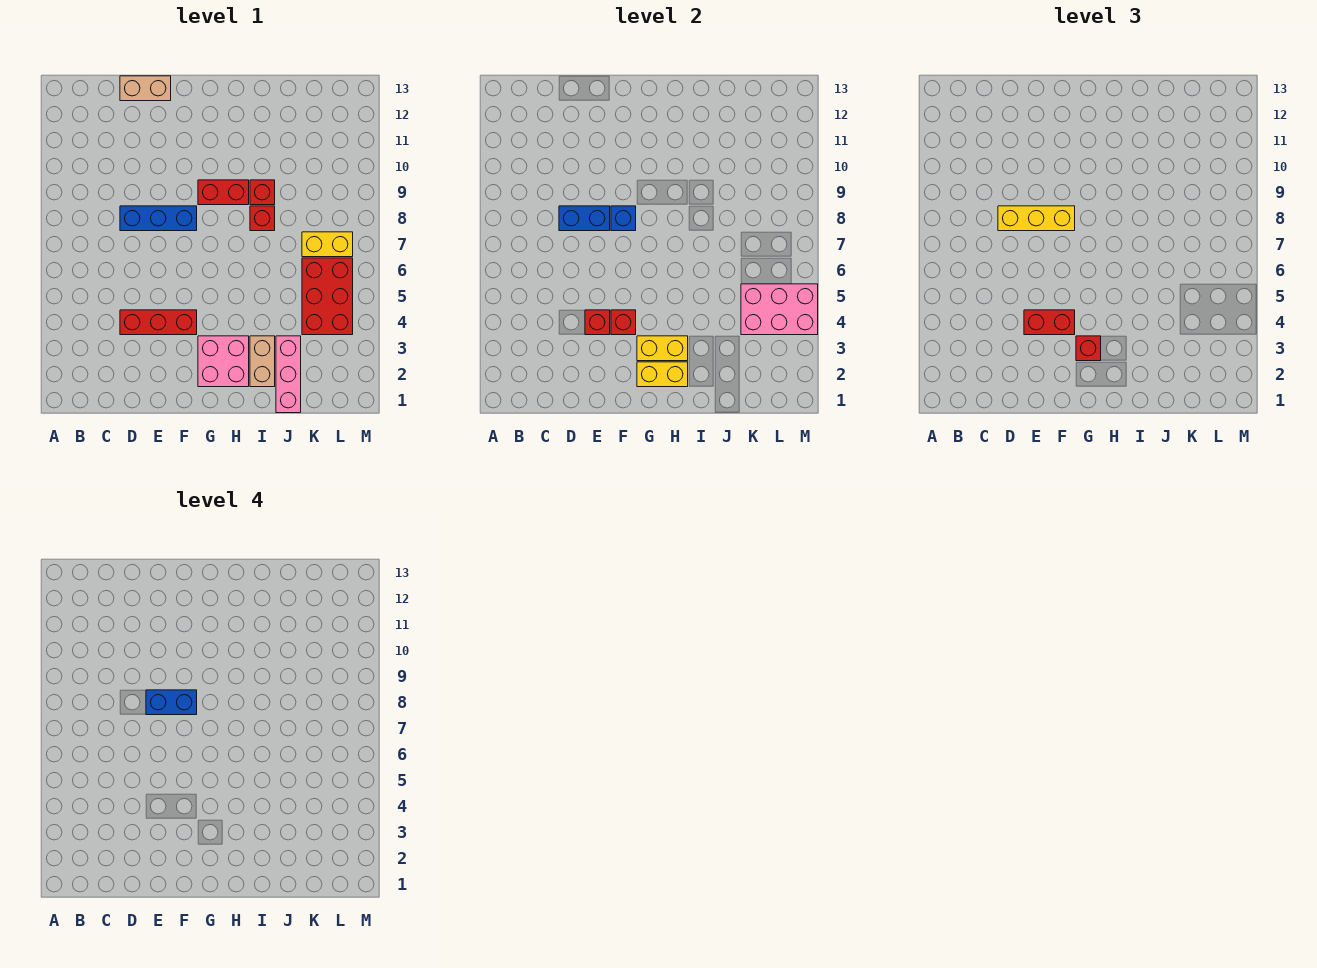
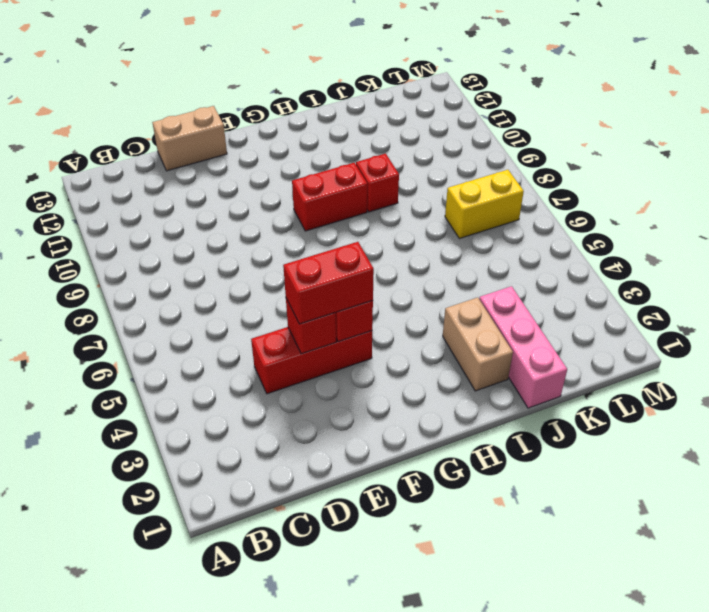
none -> blue brick D8:F8 level 1
none -> pink brick G2:H3 level 1
none -> red brick I8 level 1

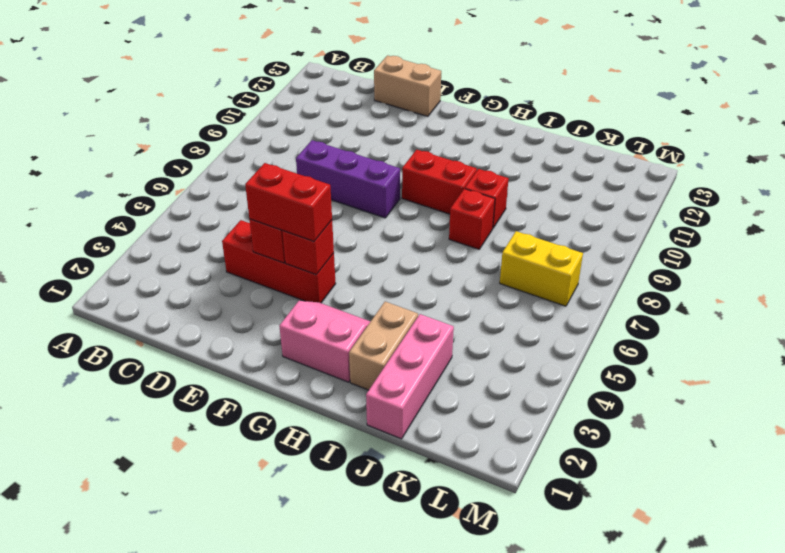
purple brick D8:F8 level 1 -> blue brick D8:F8 level 1
pink slope G2:H3 level 1 top 2 -> pink brick G2:H3 level 1
none -> red brick K4:L6 level 1
none -> blue brick D8:E8 level 2
none -> blue brick F8 level 2

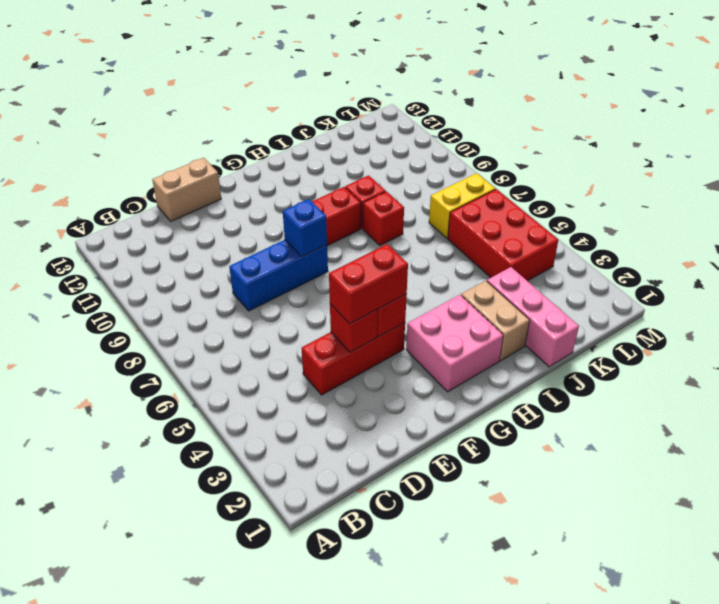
none -> blue brick D8:E8 level 2
none -> yellow brick G2:H2 level 2
none -> yellow brick G3:H3 level 2

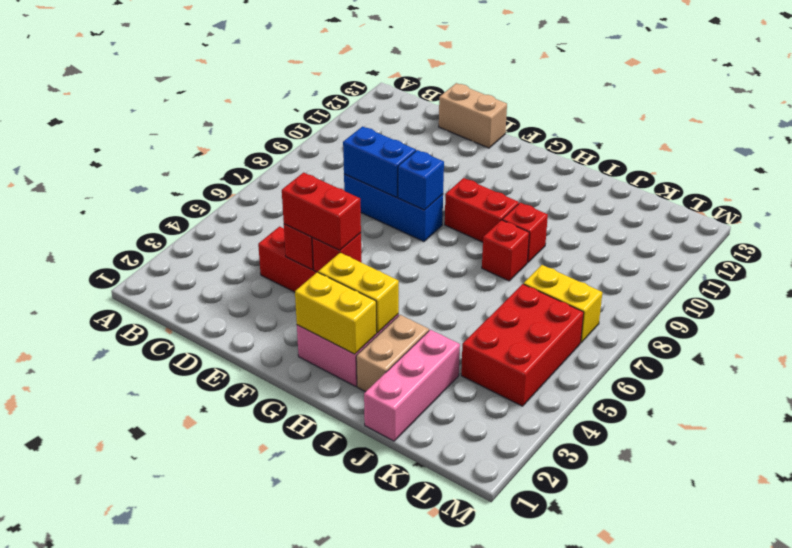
none -> pink brick K4:M5 level 2
none -> yellow brick D8:F8 level 3
none -> red brick G3 level 3

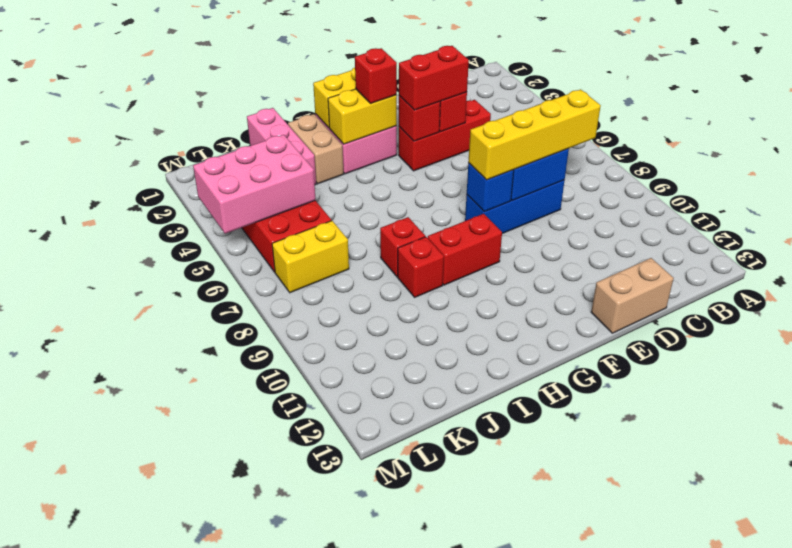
yellow brick C8:F8 level 3 -> yellow brick D8:F8 level 3
none -> blue brick E8:F8 level 4

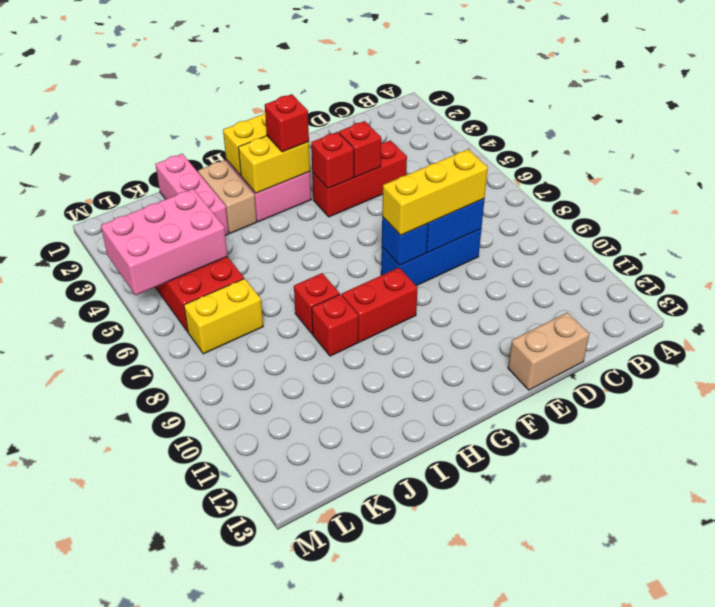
none -> red brick E4:F4 level 3
none -> blue brick E8:F8 level 4

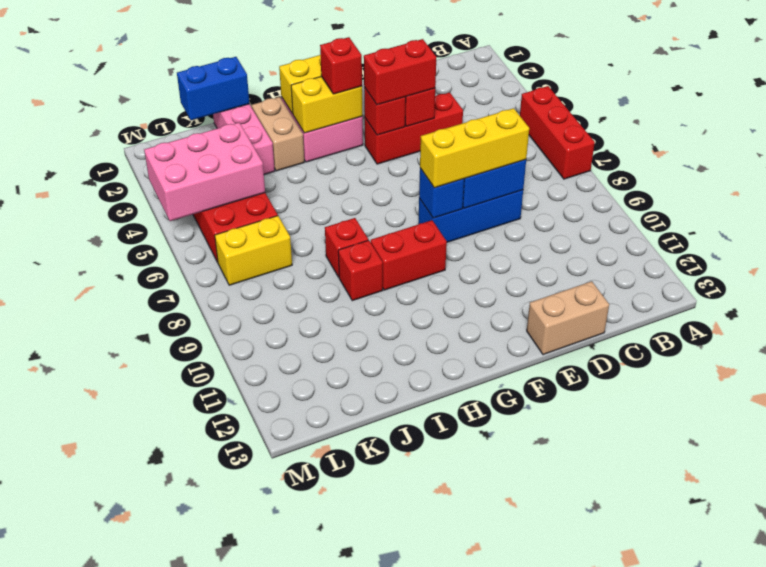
red brick A5:A7 level 1 -> none
blue brick J1:K1 level 2 -> blue brick E8:F8 level 4

